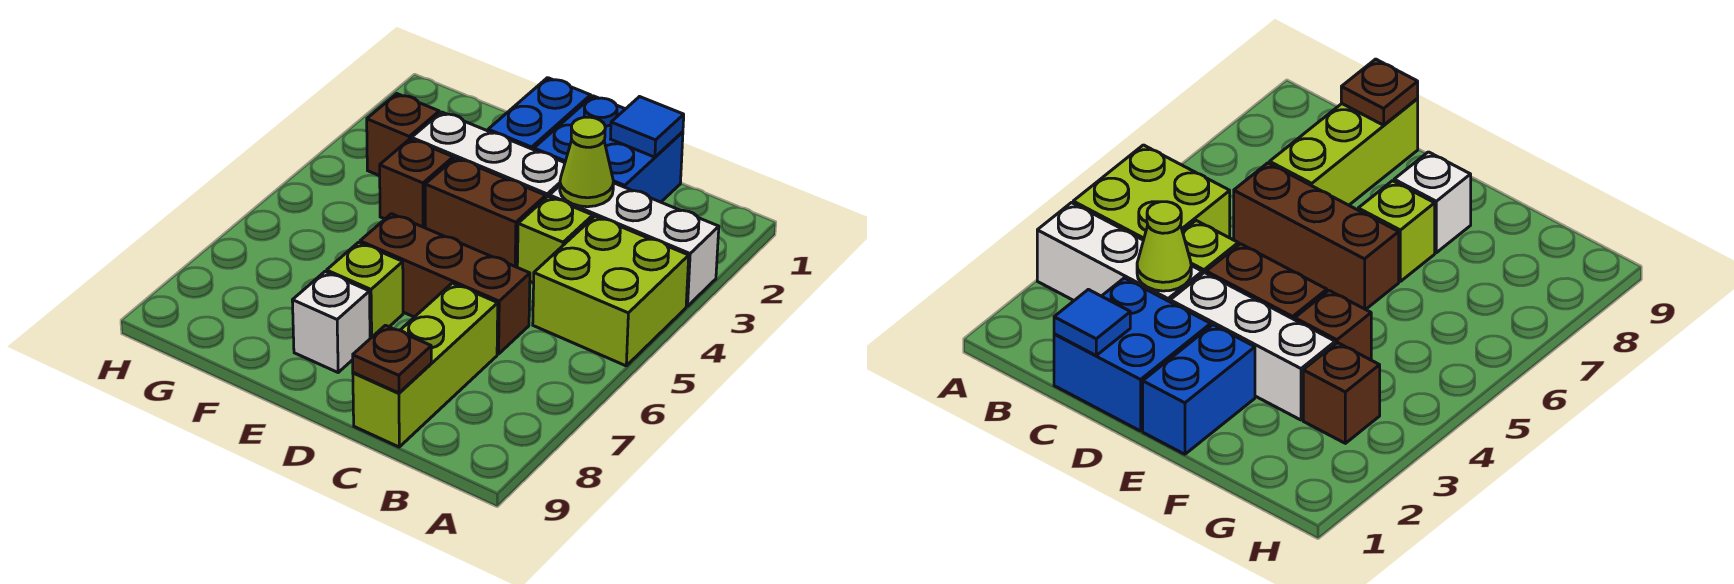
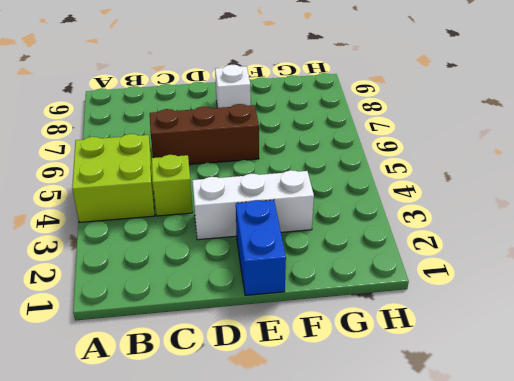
none -> white brick A3:C3 level 1
none -> blue brick C1:D2 level 1
none -> lime brick C7:C9 level 1

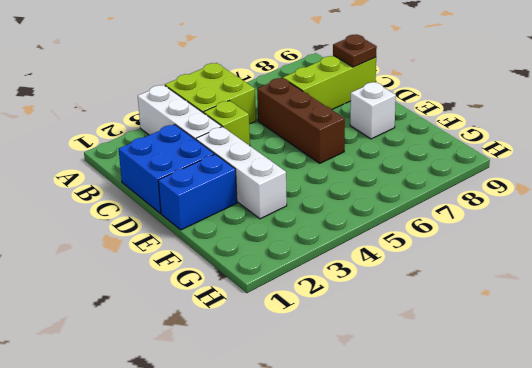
none -> brown brick D4:E4 level 1
none -> lime brick E7 level 1
none -> brown brick F4 level 1

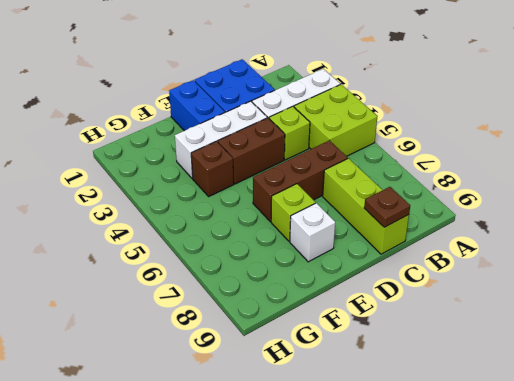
none -> brown brick G3 level 1
none -> blue tile C1 level 2
none -> lime cone C3 level 2

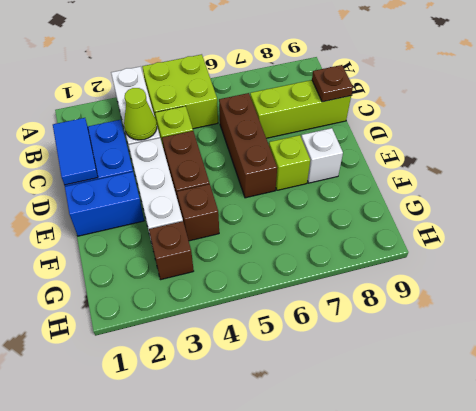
blue tile C1:D1 level 2 -> blue tile C1 level 2

